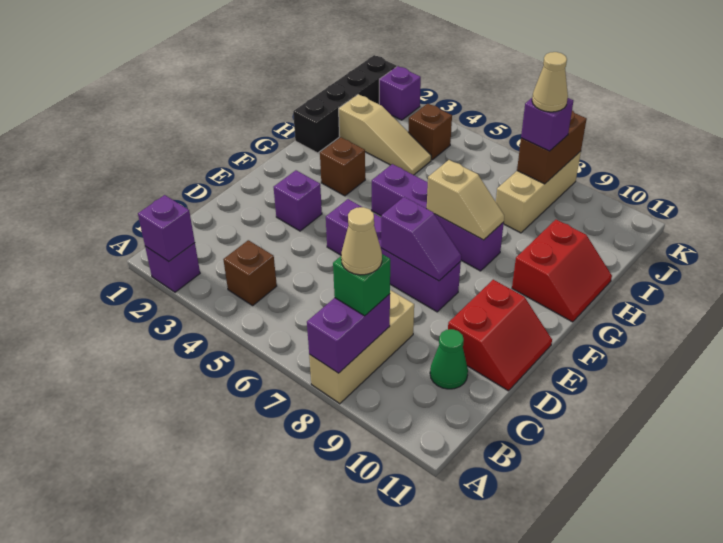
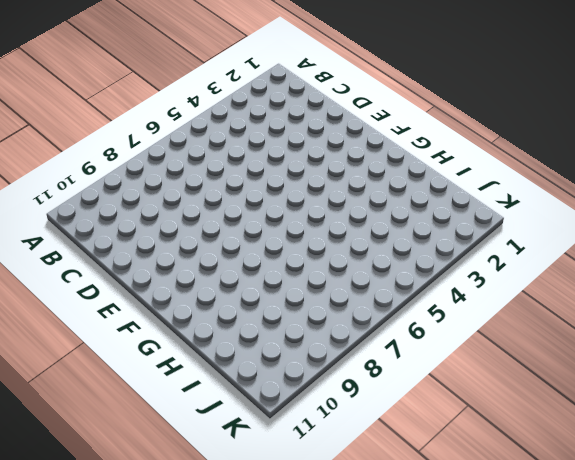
none -> purple brick A2 level 1
none -> tan brick A8:C8 level 1
none -> brown brick B4 level 1

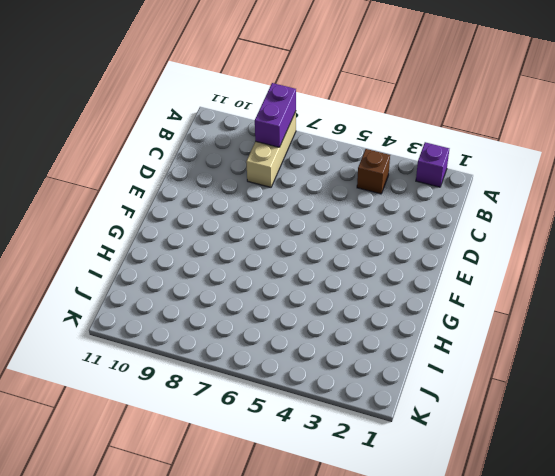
none -> green cone C10 level 1
none -> red slope D10:E11 level 1 top 10
none -> purple brick E3 level 1

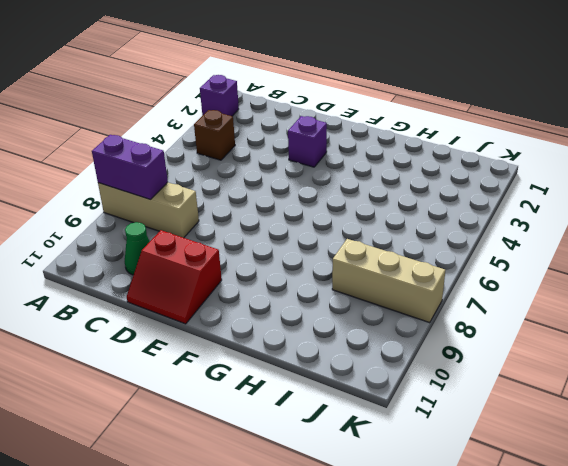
none -> purple brick E5:E8 level 1
none -> brown brick G3 level 1
none -> purple brick G5:G8 level 1

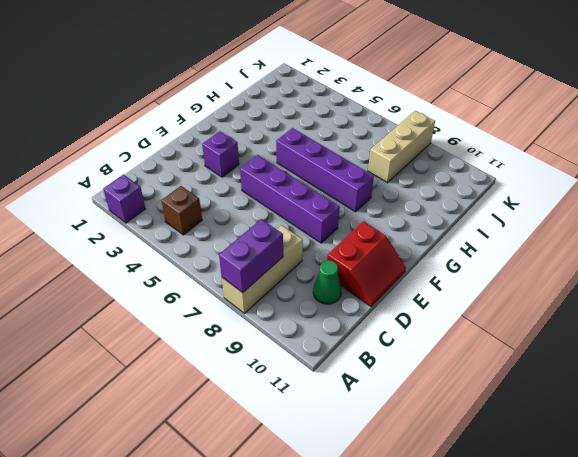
none -> brown brick G3 level 1
none -> red slope G10:H11 level 1 top 10
none -> black brick H1:K1 level 1

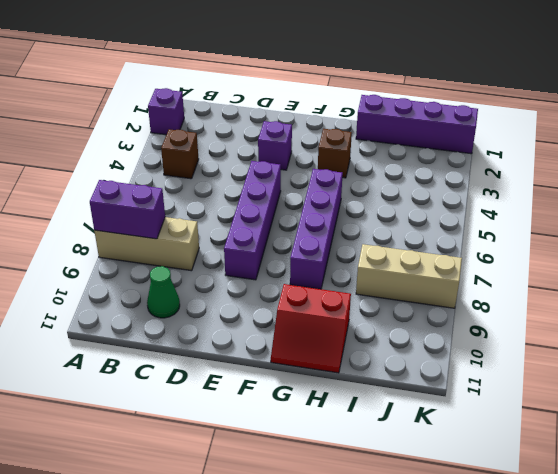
purple brick H1:K1 level 1 -> black brick H1:K1 level 1
none -> red slope D10:E11 level 1 top 10
none -> tan slope I2:I4 level 1 top 2
none -> brown brick J4 level 1

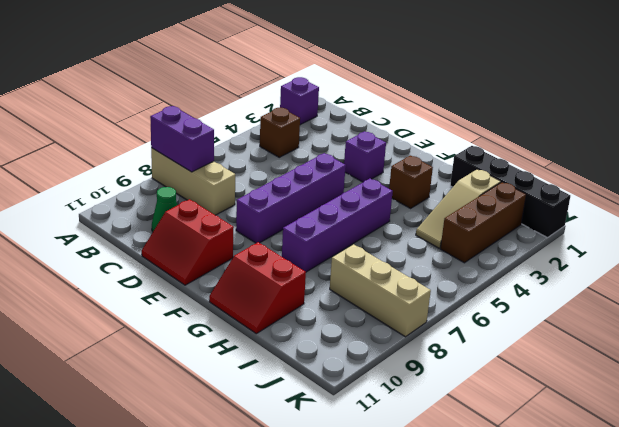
brown brick J2:J4 level 1 -> brown brick J4 level 1
none -> purple brick K2 level 1
none -> purple brick A2 level 2
none -> purple slope E7:E8 level 2 top 7

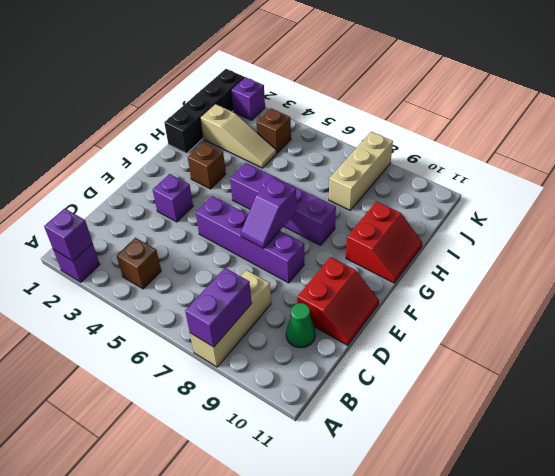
purple slope E7:F7 level 2 top F -> purple slope E7:E8 level 2 top 7
none -> tan slope G7:G8 level 2 top 7
none -> brown brick J8:K8 level 2
none -> green brick B8 level 3

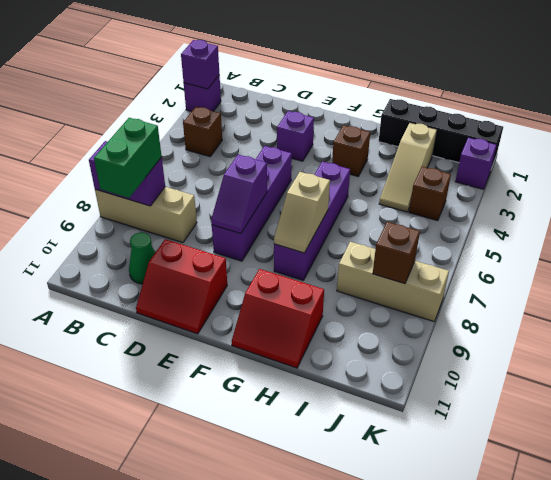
green brick B8:B9 level 3 -> green brick B8 level 3
brown brick J8 level 2 -> brown brick J8:K8 level 2
none -> purple brick J8 level 3
none -> tan cone B8 level 4
none -> tan cone J8 level 4

